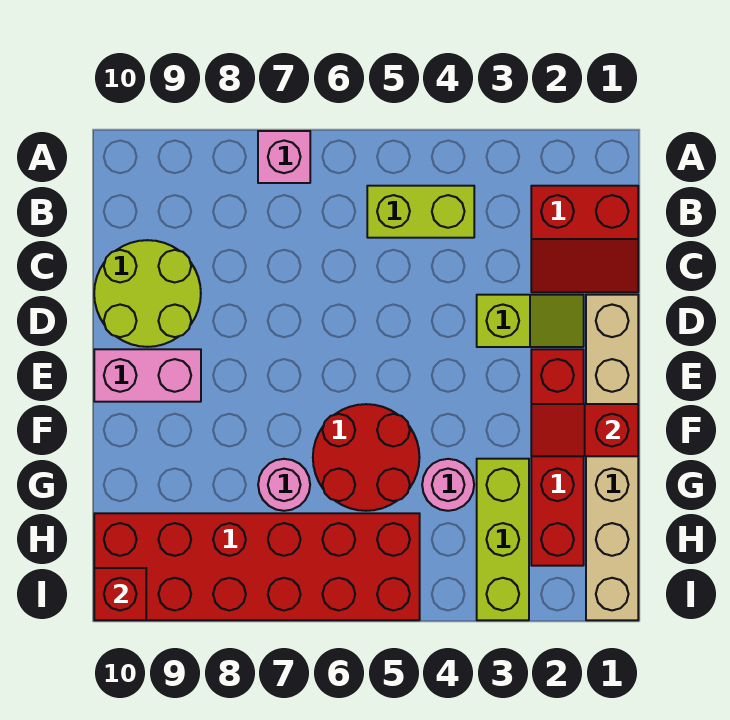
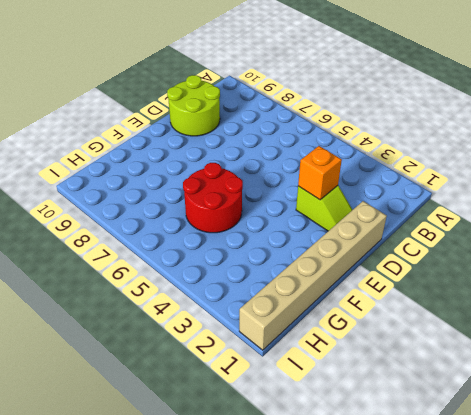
orange brick D3 level 2 -> none
none -> pink brick A7 level 1
none -> red slope B1:C2 level 1 top B
none -> lime brick B4:B5 level 1

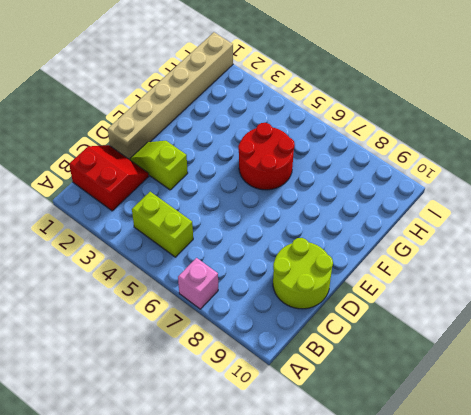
none -> red brick E2:H2 level 1
none -> pink brick E9:E10 level 1
none -> lime brick G3:I3 level 1

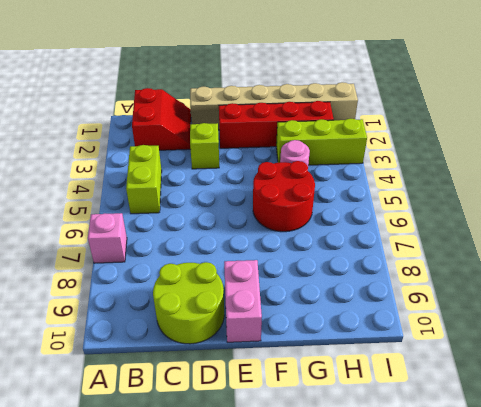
none -> pink round brick G7 level 1
none -> red brick H5:I10 level 1
none -> red slope F1:F2 level 2 top 1

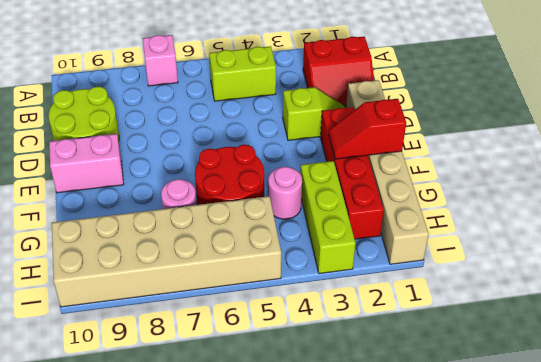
tan brick H5:I10 level 1 -> red brick H5:I10 level 1
none -> red brick I10 level 2

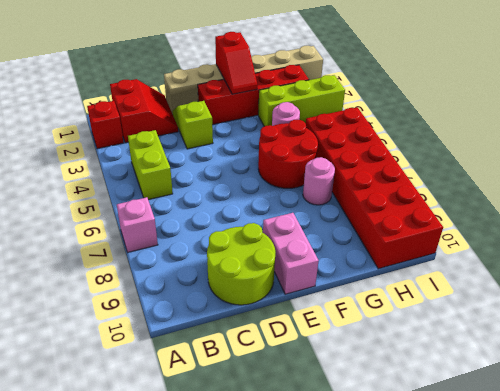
red brick A2 level 1 -> red brick I10 level 2

